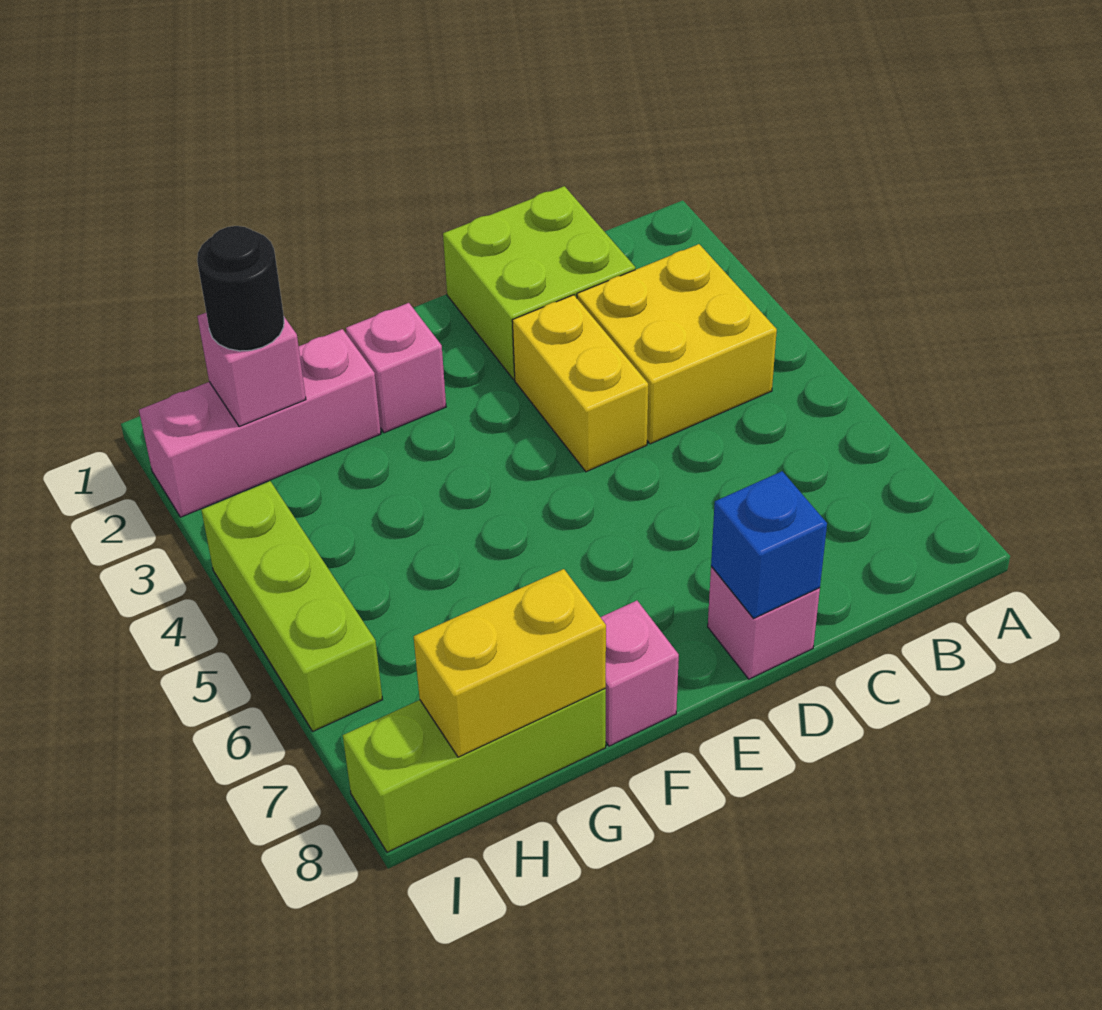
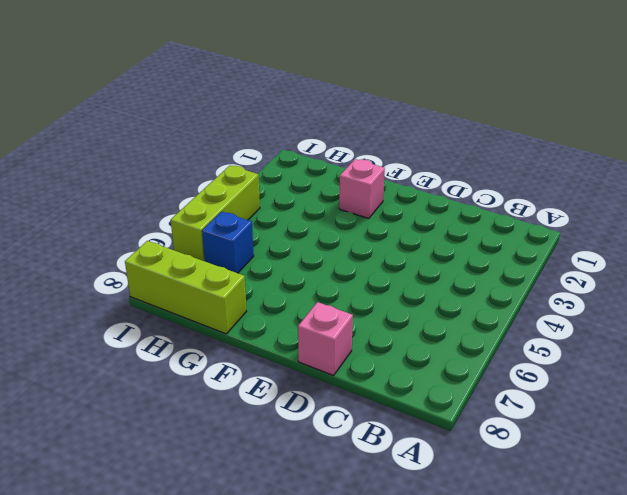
blue brick H6 level 1 -> blue brick D8 level 2
none -> yellow brick B3:C4 level 1
none -> lime brick C1:D2 level 1
none -> yellow brick D3:D4 level 1

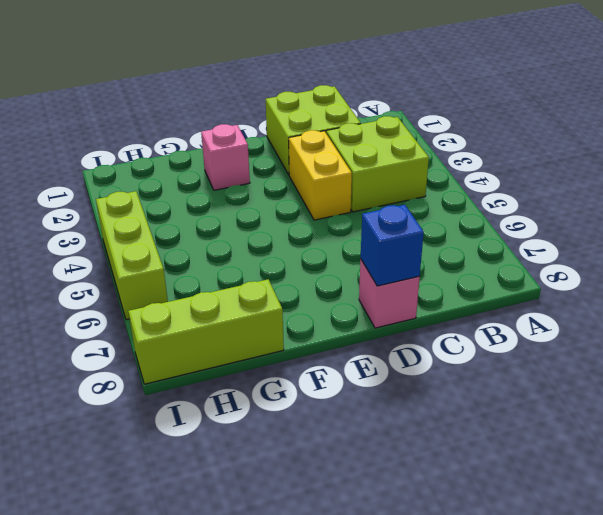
lime brick B3:C4 level 1 -> yellow brick B3:C4 level 1
none -> pink brick F8 level 1
none -> pink brick G2:I2 level 1
none -> yellow brick G8:H8 level 2

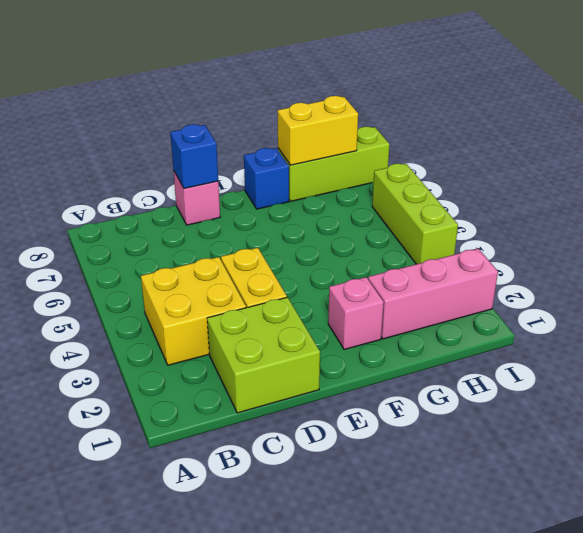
blue brick F8 level 1 -> pink brick F8 level 1
none -> pink brick H2 level 2
none -> black round brick H2 level 3

